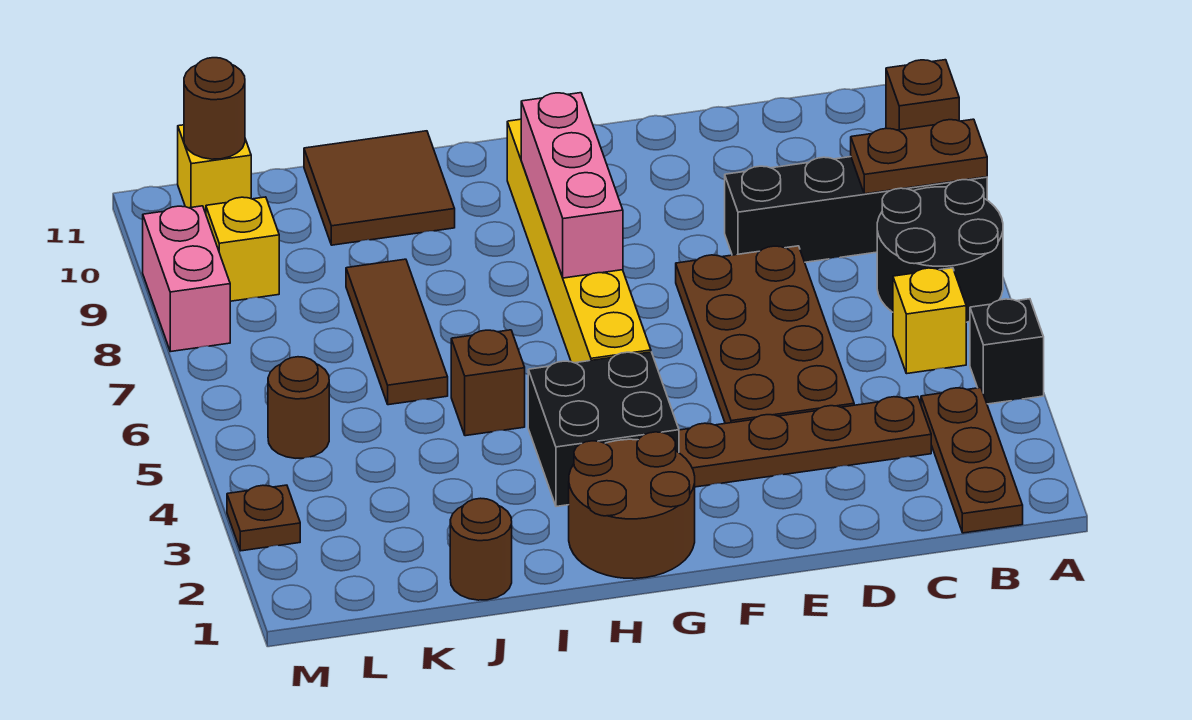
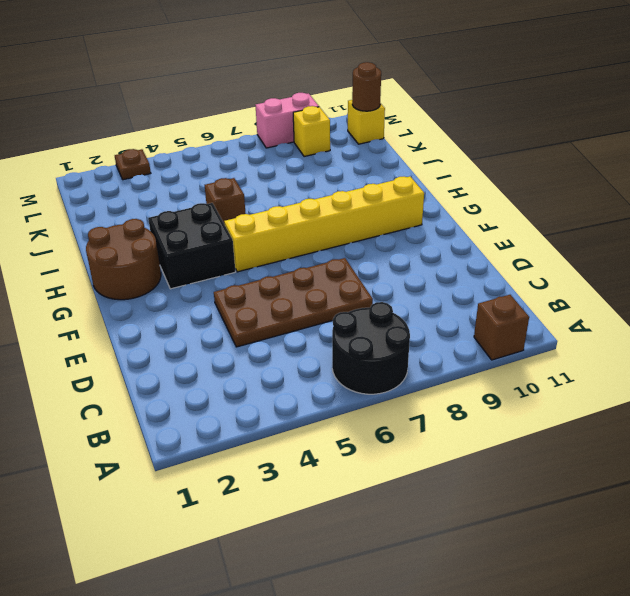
none -> black brick A4 level 1
none -> black brick A8:D8 level 1
none -> brown plate B1:B3 level 1

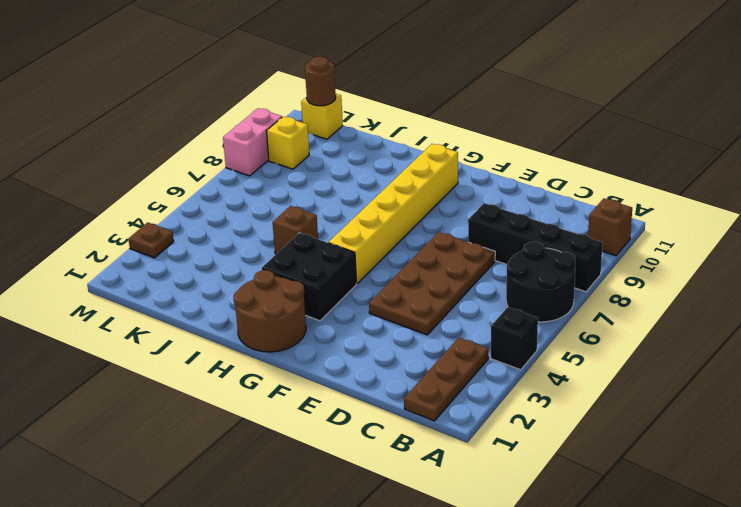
none -> yellow brick B5 level 1
none -> brown plate C3:F3 level 1
none -> brown tile I10:J11 level 1

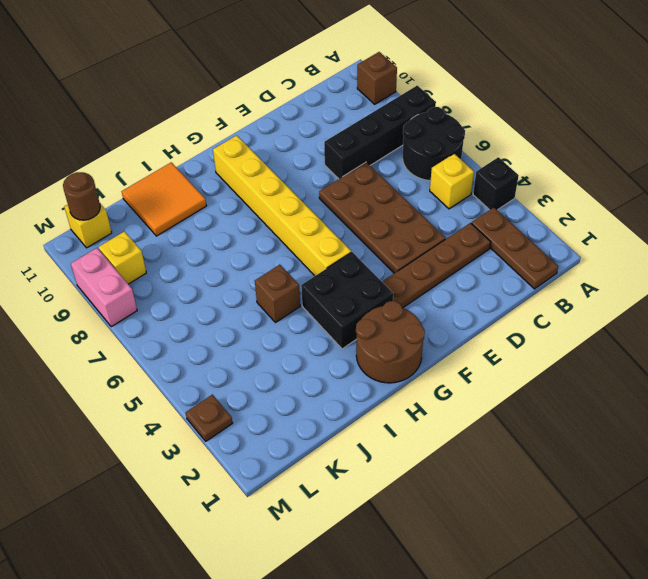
orange tile I10:J11 level 1 -> brown tile I10:J11 level 1
none -> brown round brick J1 level 1
none -> brown tile J6:J8 level 1
none -> brown round brick L5 level 1

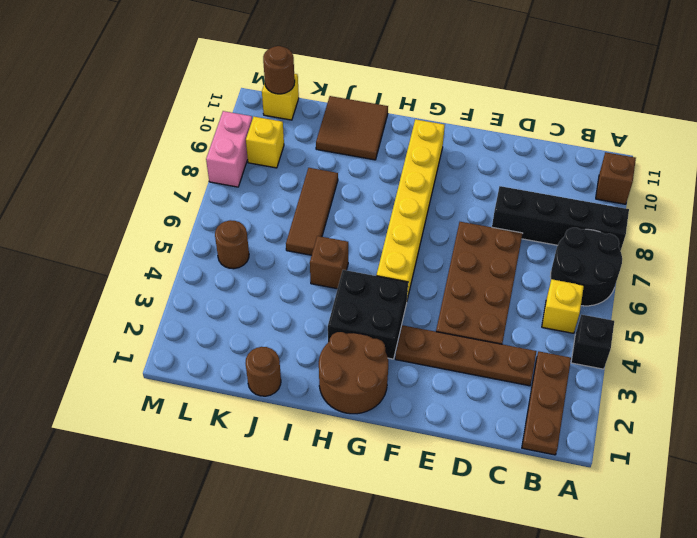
none -> brown plate M3 level 1
none -> brown plate A8:B8 level 2
none -> pink brick G7:G9 level 2

